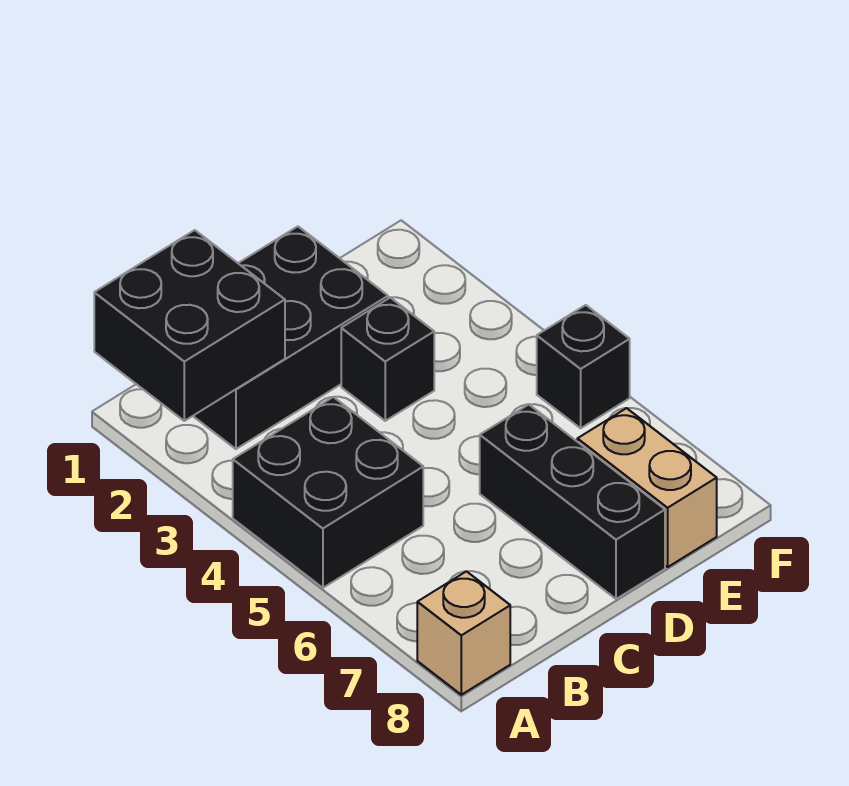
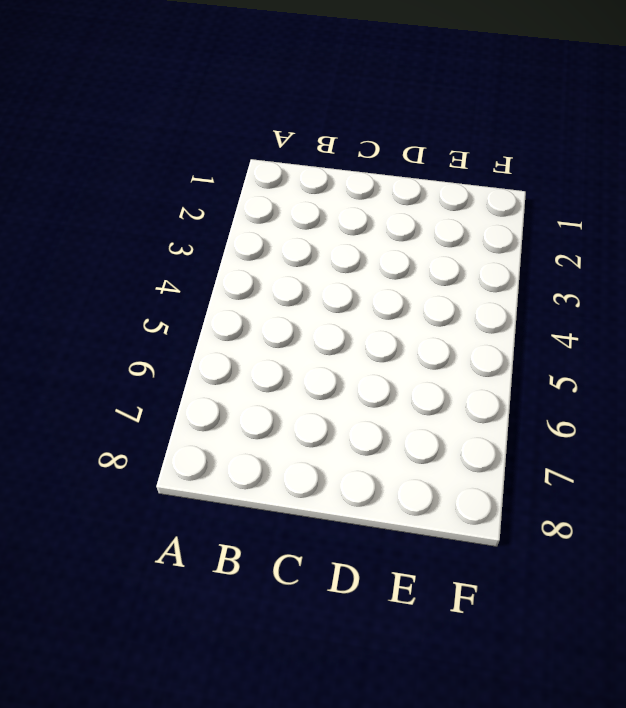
none -> black brick A4:B5 level 1
none -> tan brick A8 level 1

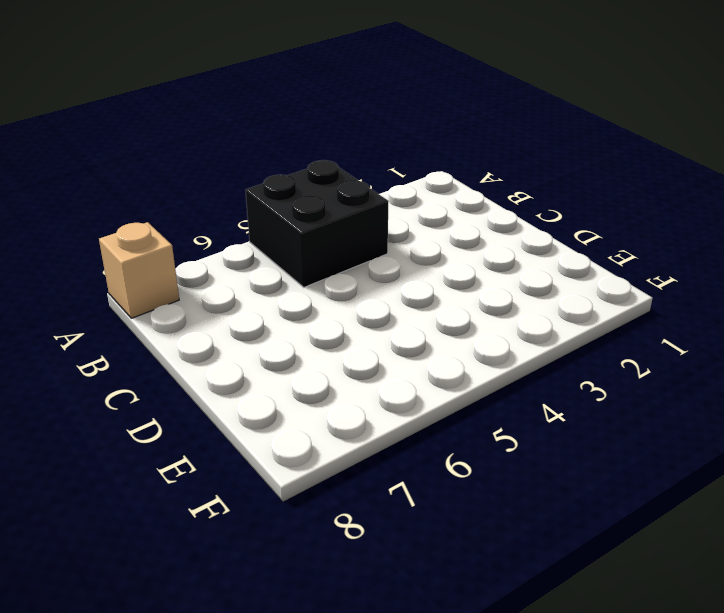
none -> black brick B1:D2 level 1
none -> black brick D3 level 1

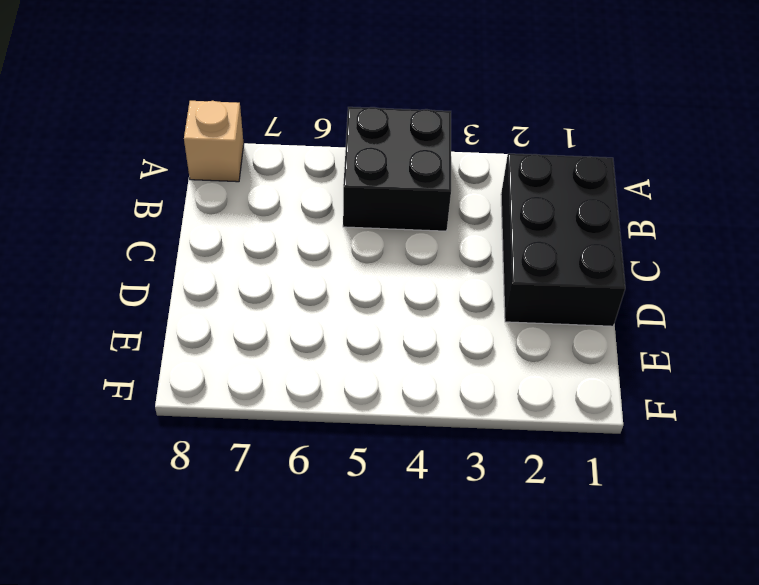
none -> black brick D3 level 1
none -> black brick D6:D8 level 1

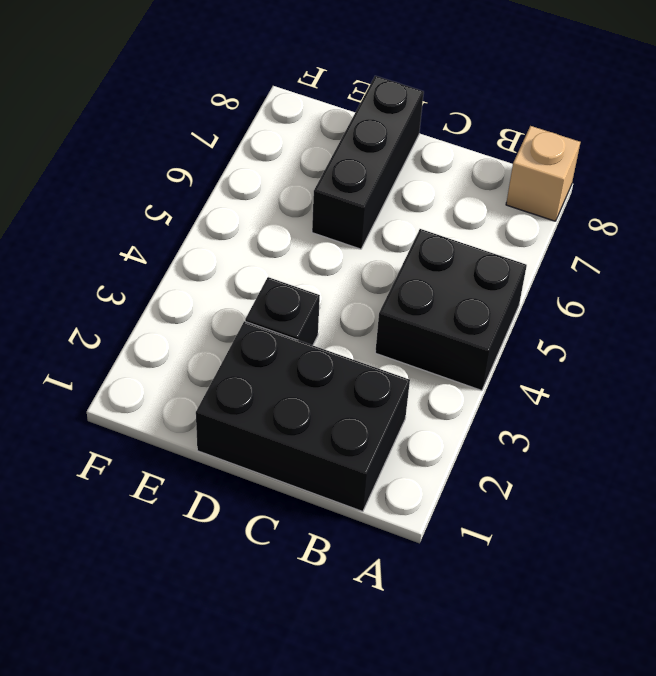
none -> tan brick E7:E8 level 1
none -> black brick F5 level 1

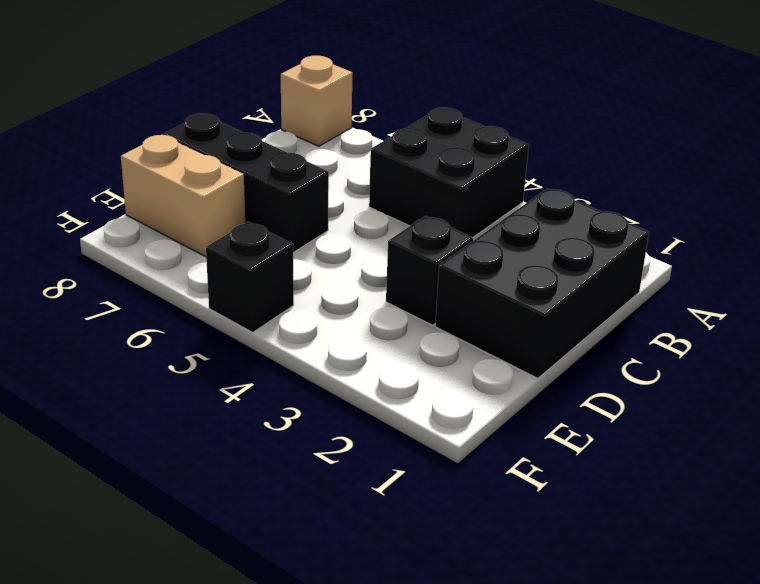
none -> black brick A1:B2 level 2

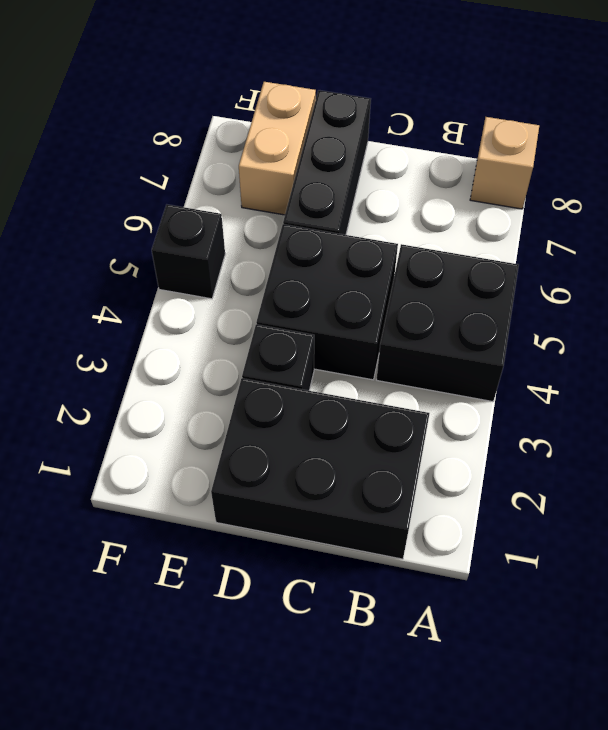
black brick C4:D5 level 1 -> black brick A1:B2 level 2

